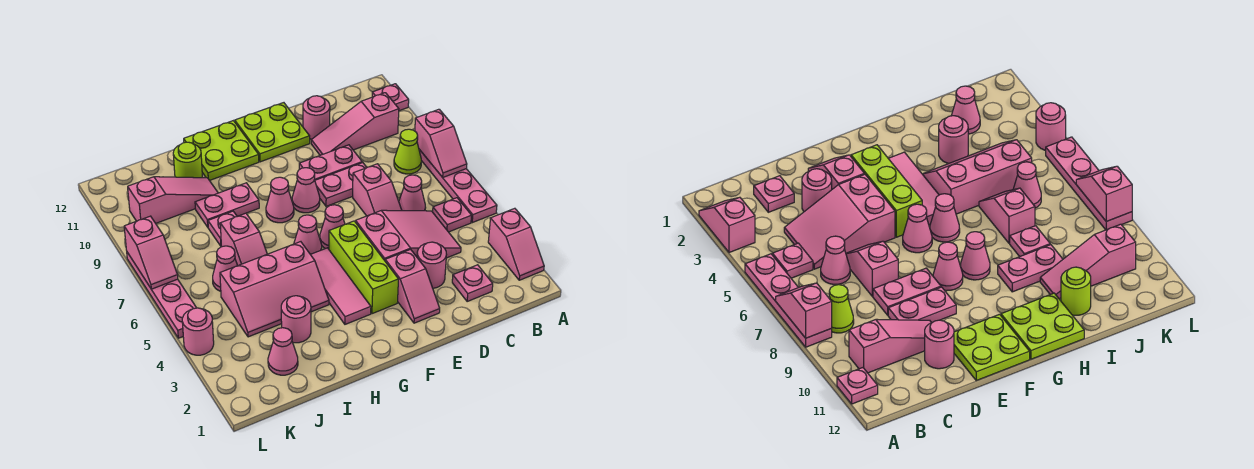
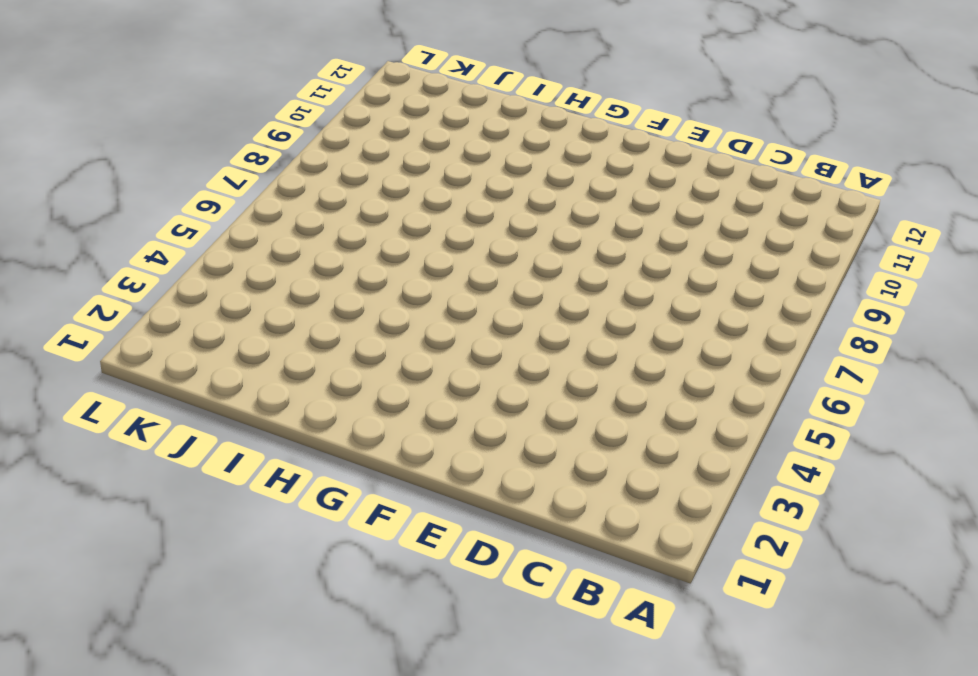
none -> pink slope A2:A3 level 1 top 3
none -> pink plate A5:A8 level 1
none -> pink plate A11 level 1
none -> pink plate B5 level 1

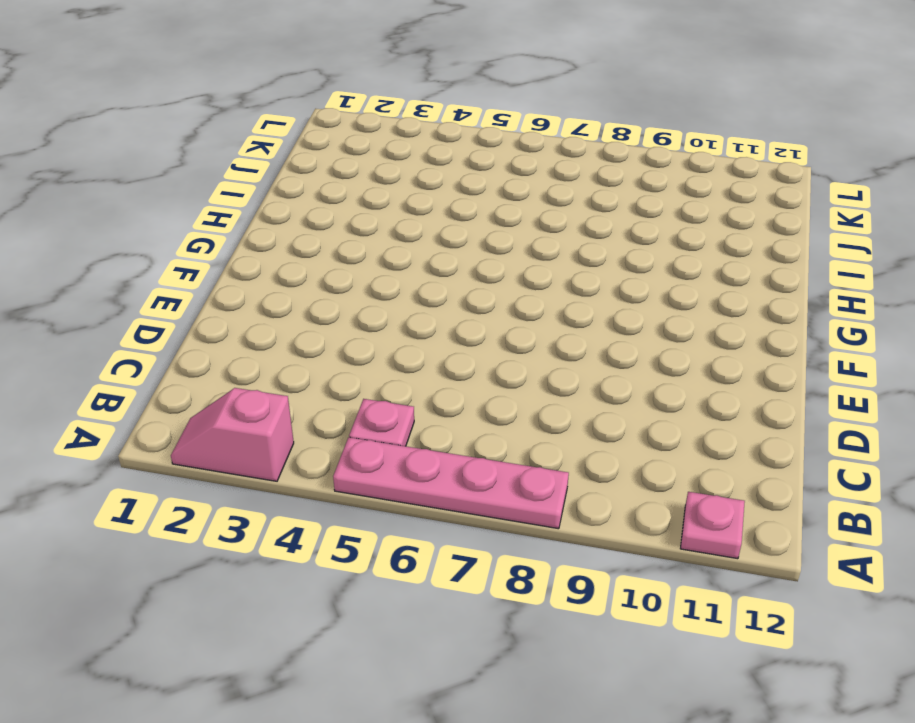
none -> lime cone B8 level 1
none -> pink slope B10:D10 level 1 top B
none -> pink plate C2 level 1
none -> pink slope C4:E5 level 1 top E

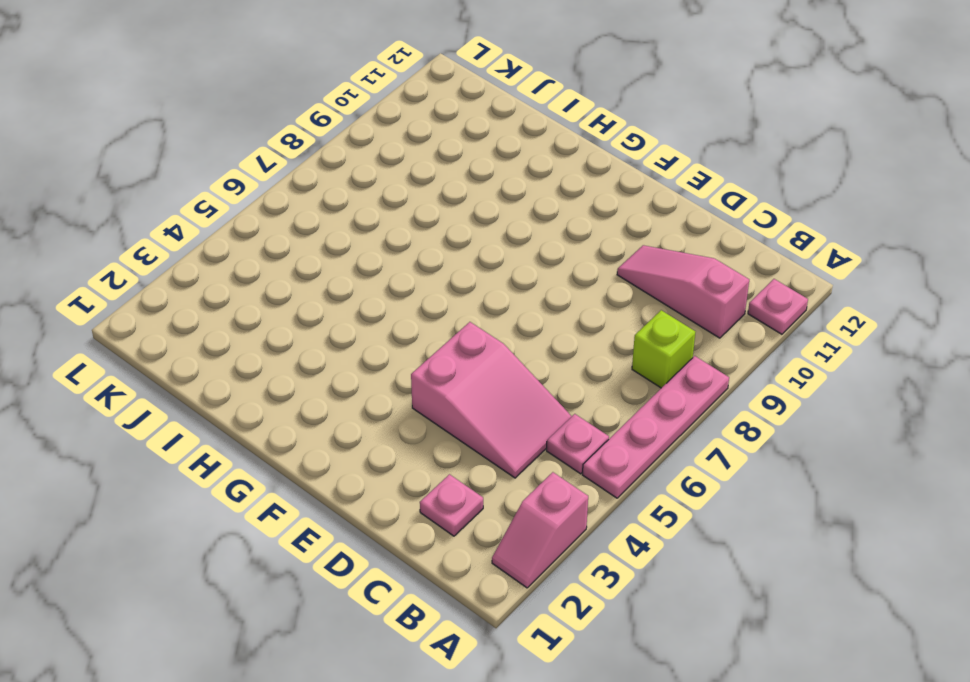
lime brick B8 level 1 -> lime cone B8 level 1
none -> pink cone C6 level 1
none -> pink round brick D3 level 1
none -> pink slope D6:D7 level 1 top 7
none -> pink plate D8:E8 level 1

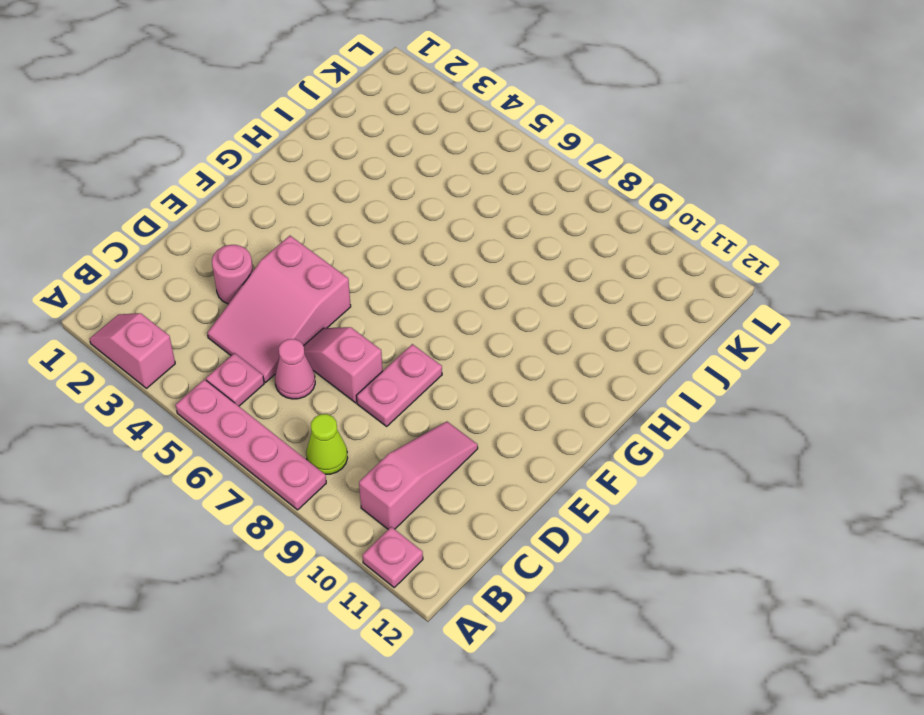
none -> pink plate C2 level 1
none -> pink plate D9:E9 level 1
none -> pink round brick D11 level 1
none -> pink slope E2:E3 level 1 top 3

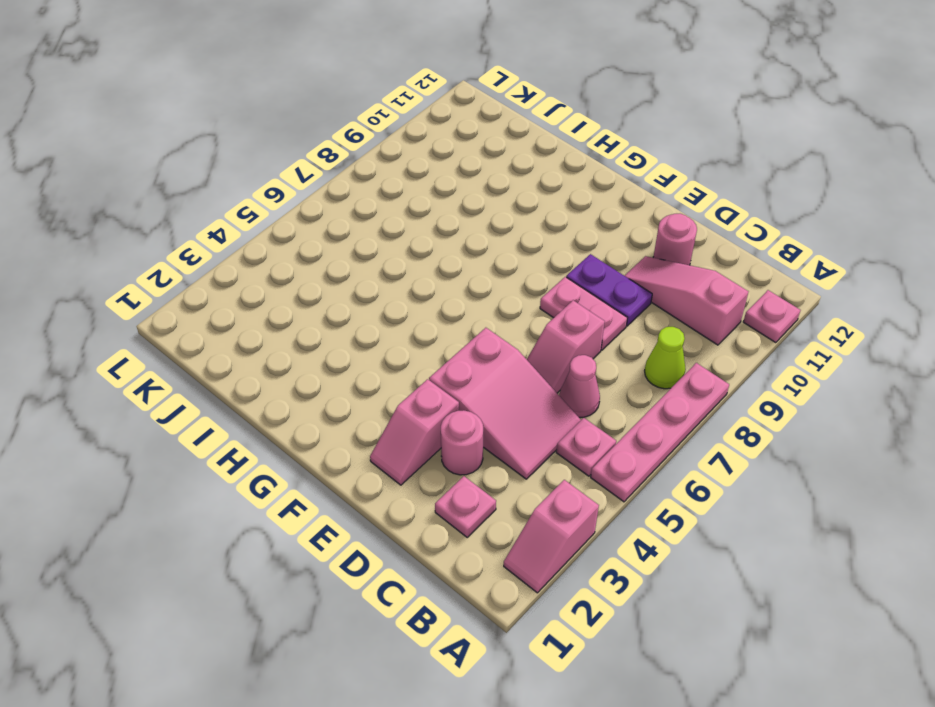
purple plate D9:E9 level 1 -> pink plate D9:E9 level 1
none -> lime plate E11:F12 level 1
none -> lime brick F3:F5 level 1
none -> pink cone F6 level 1
none -> pink cone F8 level 1

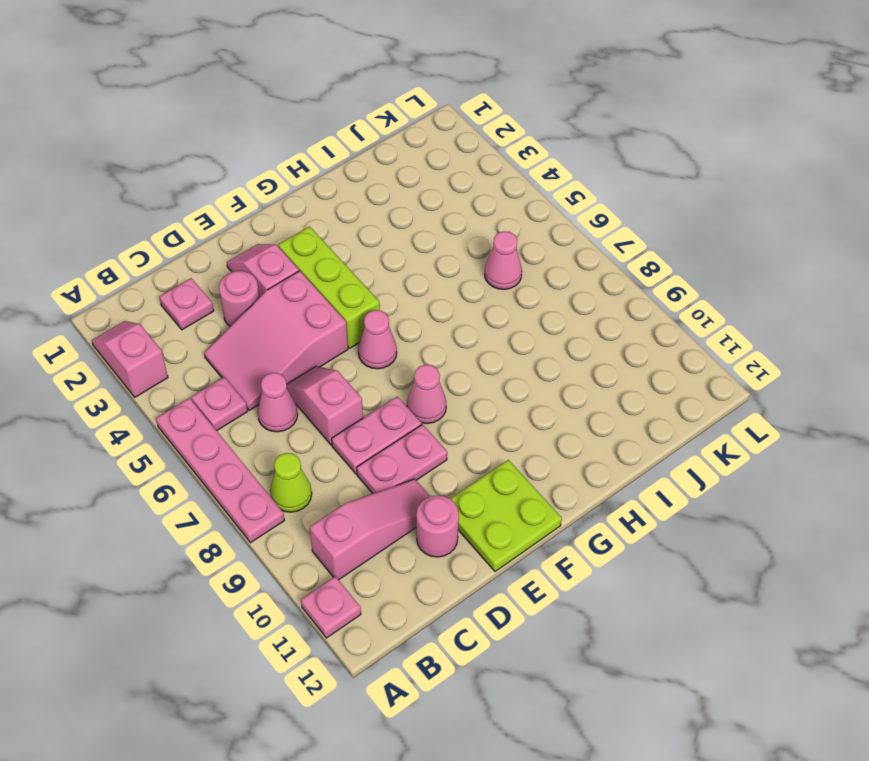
none -> pink tile G3:G5 level 1
none -> pink cone G6 level 1
none -> pink cone G8 level 1
none -> lime plate G11:H12 level 1

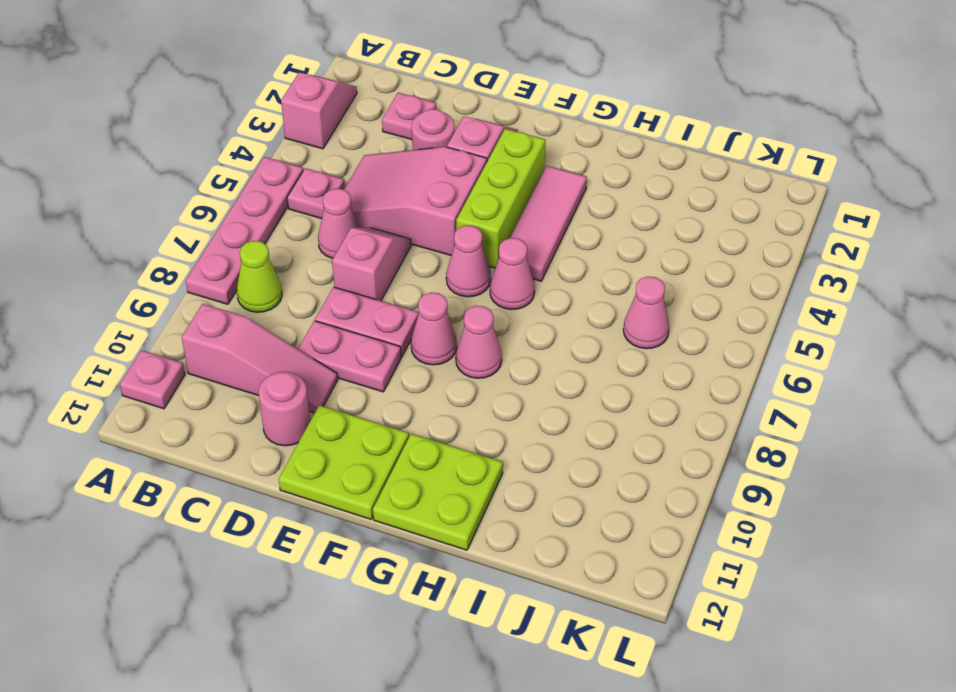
none -> pink slope H4:J5 level 1 top 5
none -> pink plate H9:I9 level 1
none -> pink round brick I3 level 1
none -> pink slope I6:I7 level 1 top 7

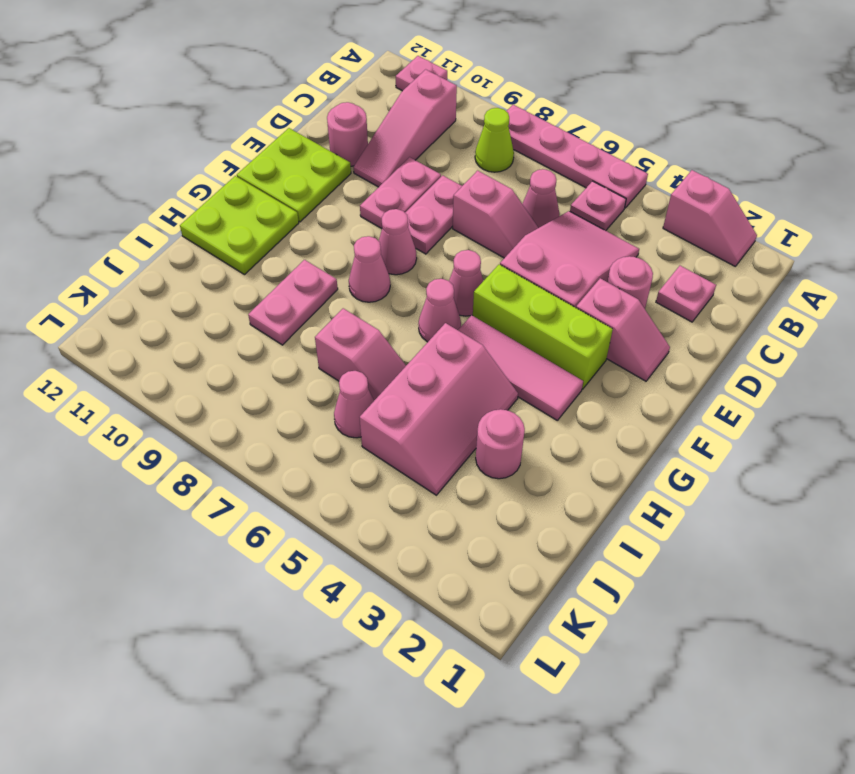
none -> pink plate I8 level 1
none -> pink slope I10:K10 level 1 top K
none -> lime round brick I11 level 1
none -> pink cone J2 level 1

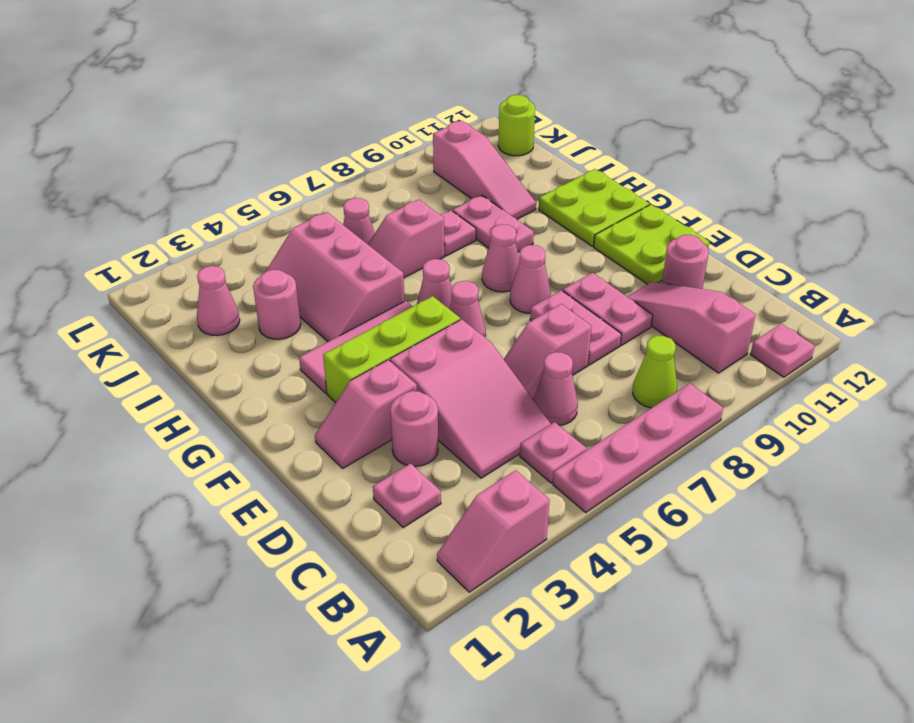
lime round brick K12 level 1 -> lime round brick I11 level 1
none -> pink round brick L4 level 1
none -> pink plate L5:L8 level 1
none -> pink slope A7:A8 level 2 top 8
none -> pink slope L7:L8 level 2 top 8

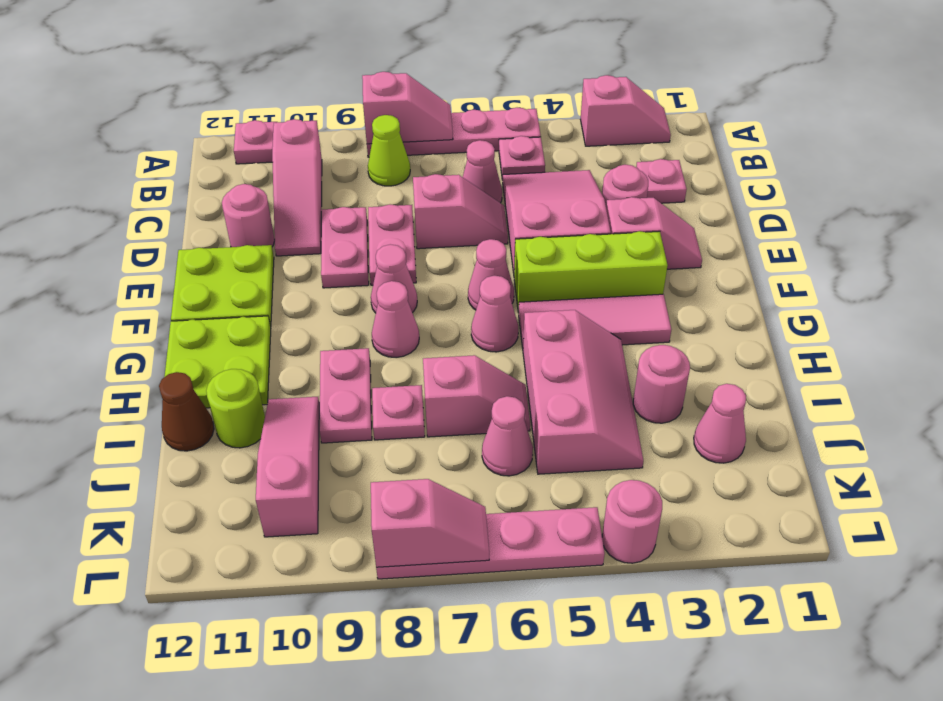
brown cone I12 level 1 -> none

